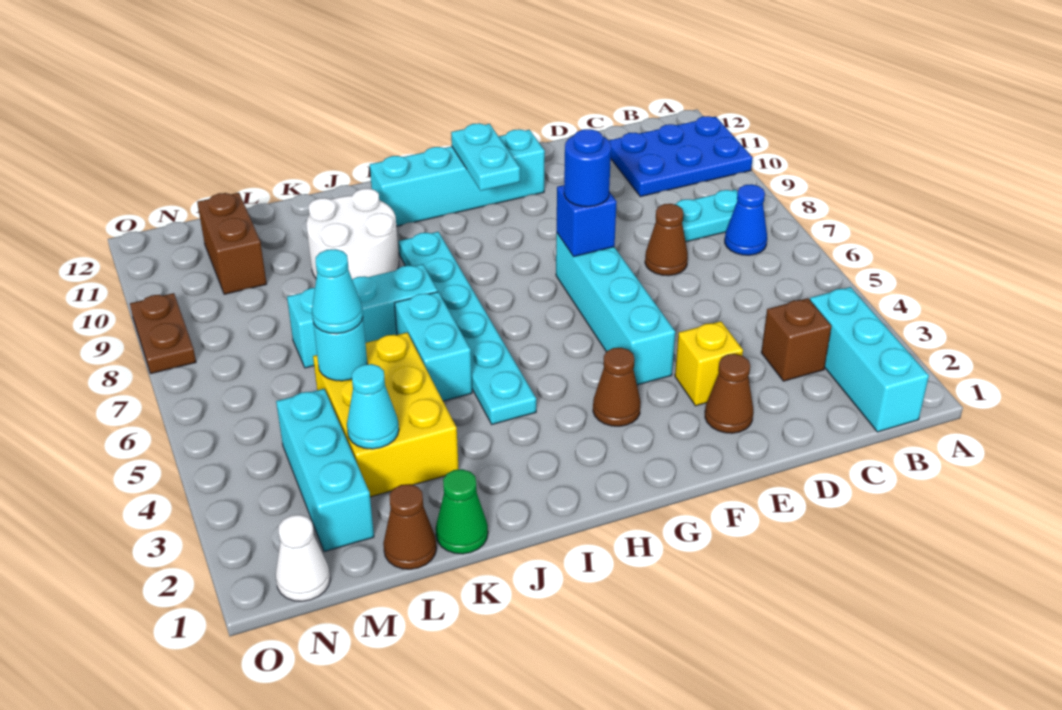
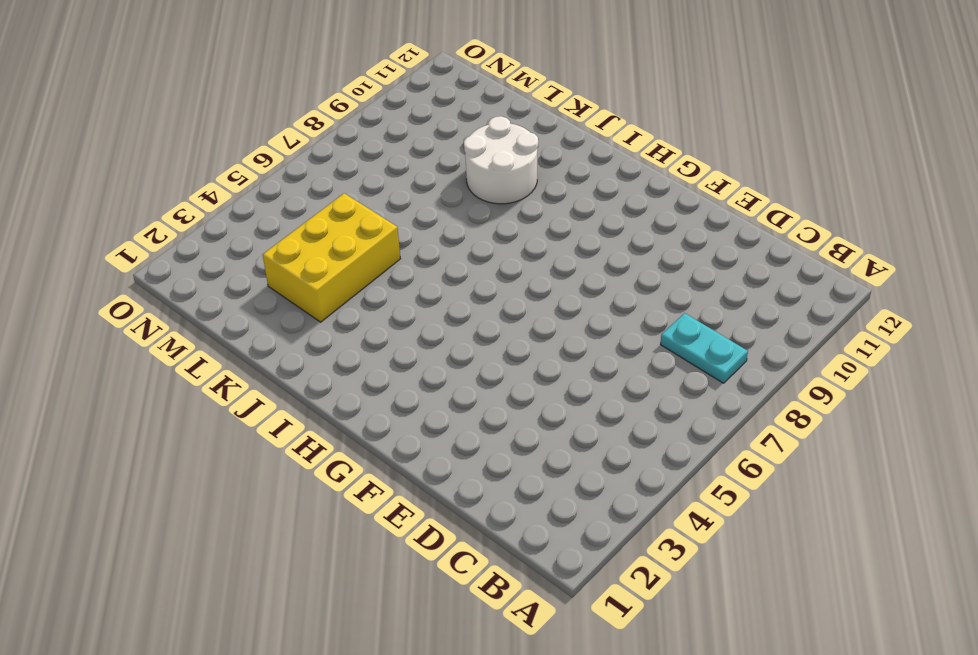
none -> blue plate A10:C11 level 1
none -> cyan brick B1:B3 level 1
none -> blue cone B7 level 1

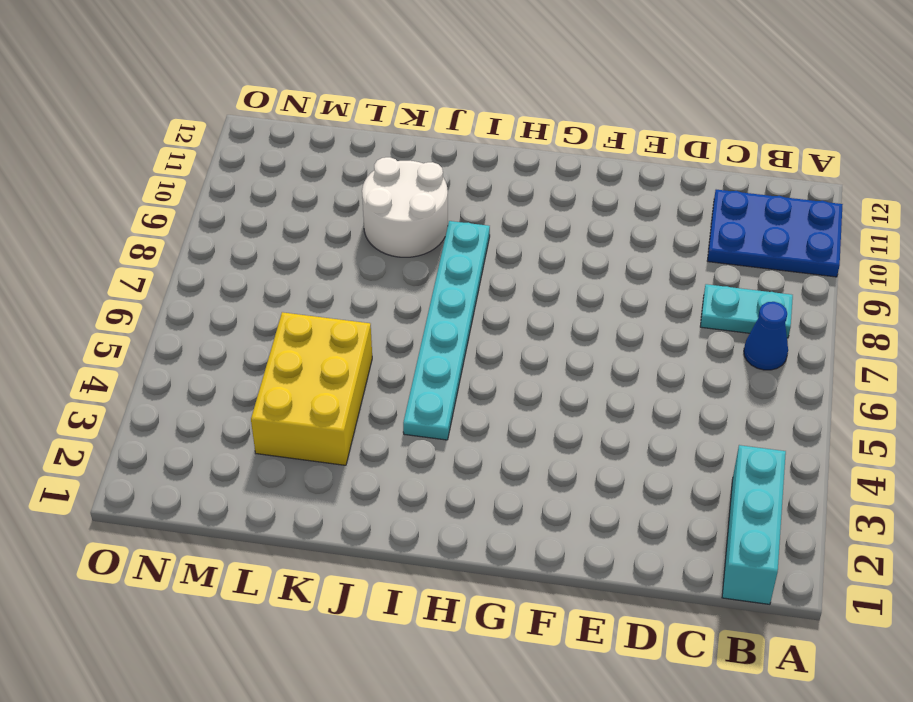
none -> brown brick C3 level 1
none -> brown cone D7 level 1
none -> brown cone E2 level 1

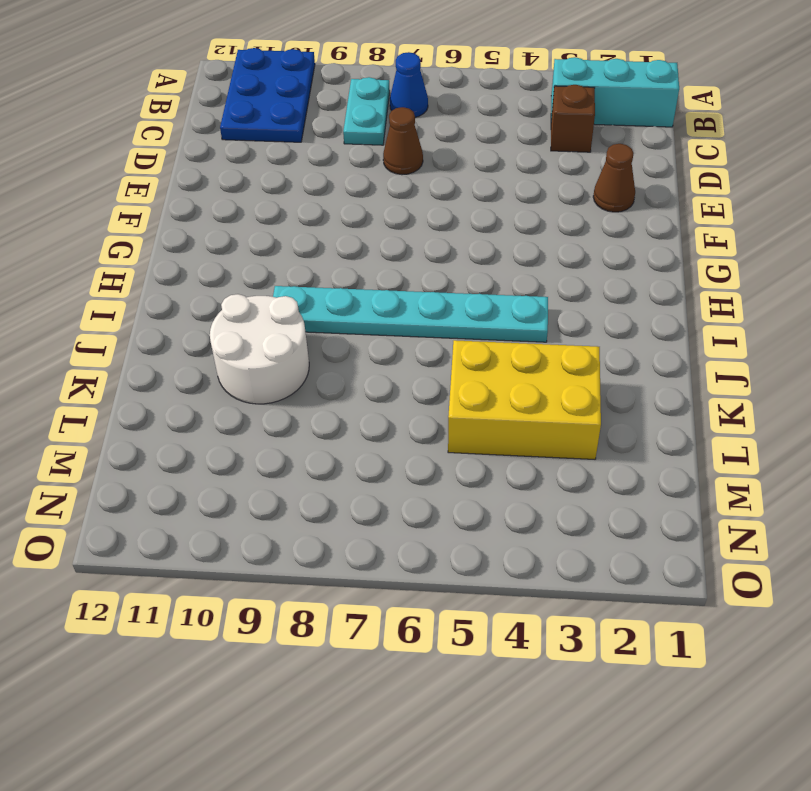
none -> yellow brick E3 level 1
none -> cyan brick F4:F7 level 1
none -> cyan brick F11:I11 level 1

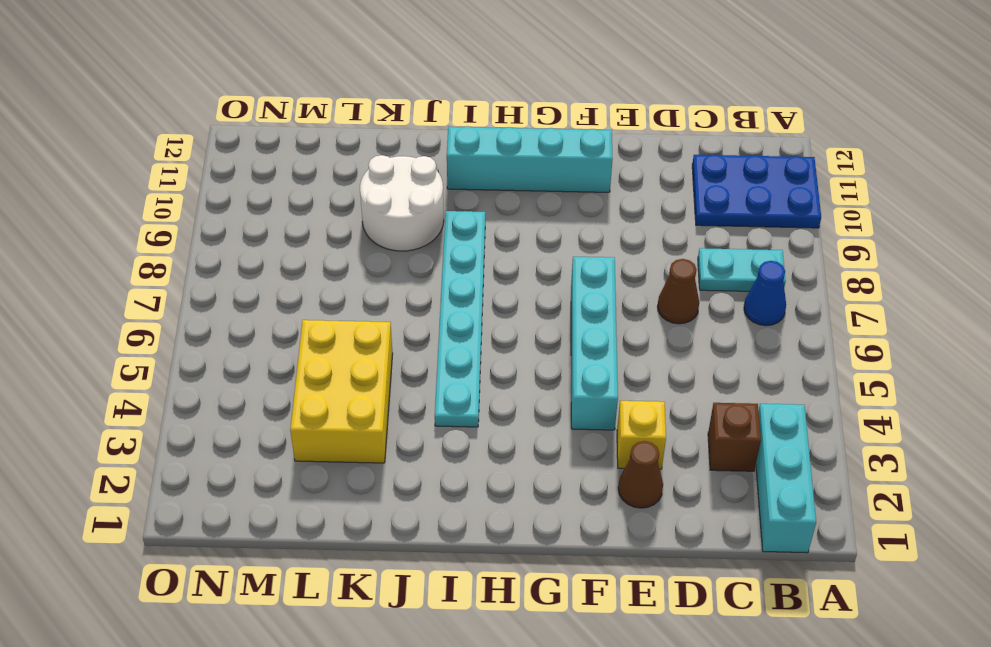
none -> brown cone G3 level 1
none -> cyan brick J5:J6 level 1
none -> cyan brick J7:L7 level 1

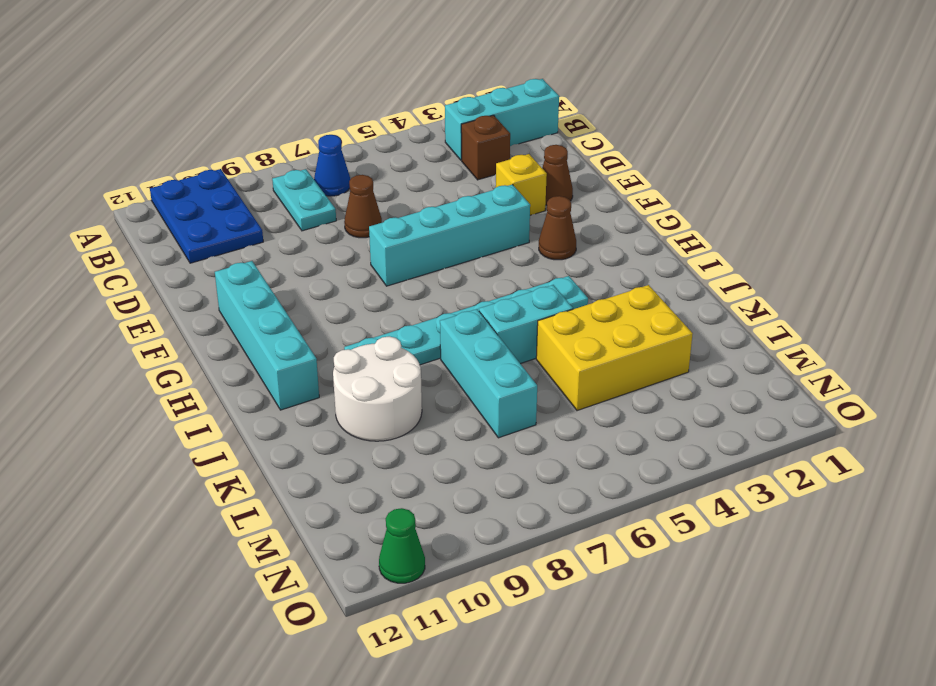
green cone O11 level 1 -> green cone K1 level 1
none -> brown cone L1 level 1
none -> cyan brick M2:M4 level 1
none -> brown brick M10:M11 level 1

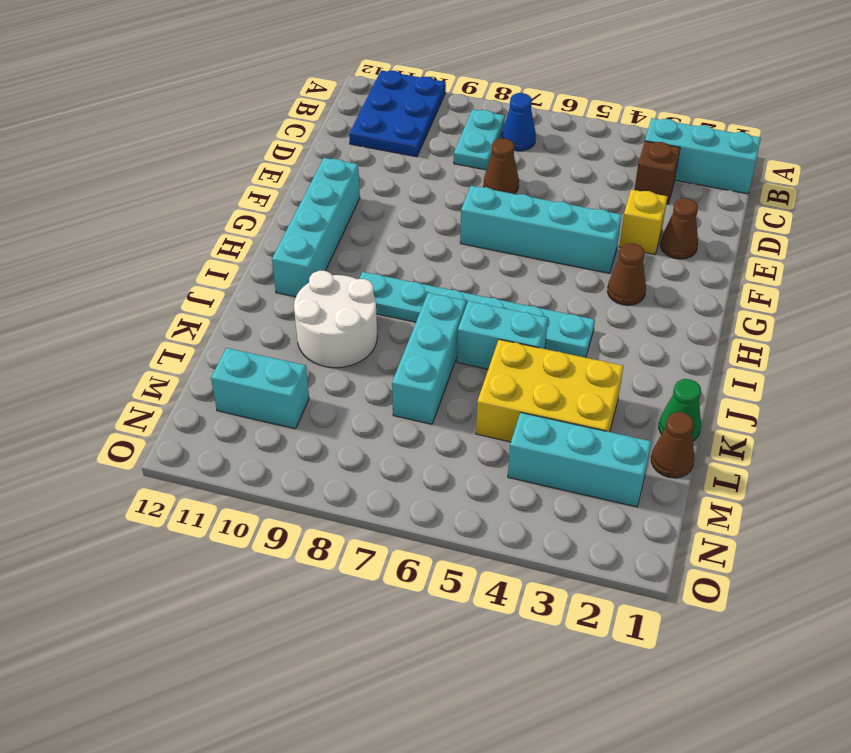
cyan brick M10:M11 level 1 -> brown brick M10:M11 level 1
none -> white cone N1 level 1
none -> brown plate O8:O9 level 1
none -> blue brick F7 level 2

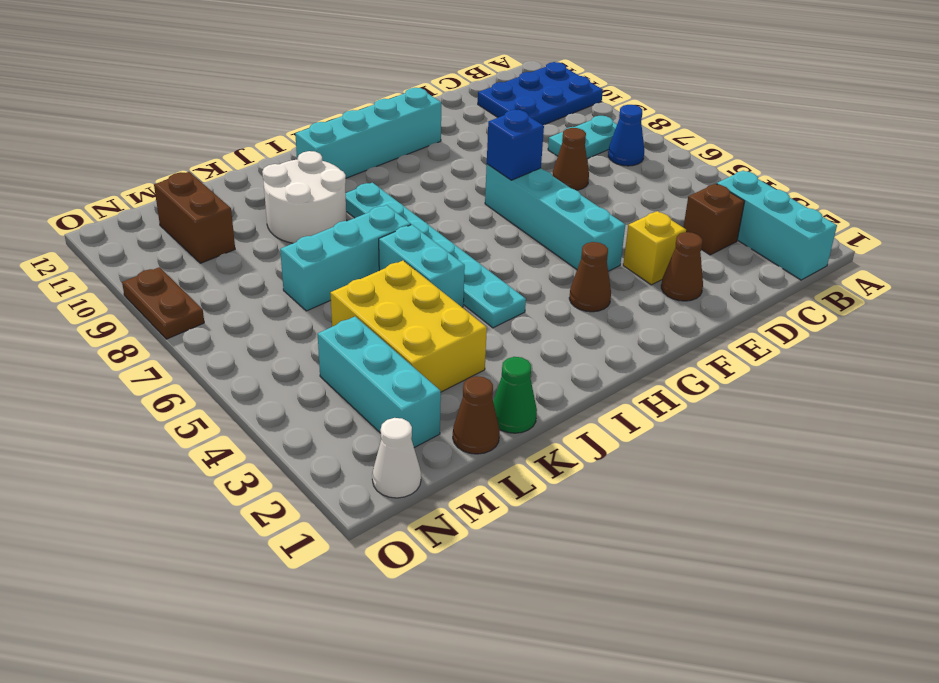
none -> cyan plate G10:G11 level 2
none -> cyan cone L3 level 2
none -> cyan round brick L5 level 2

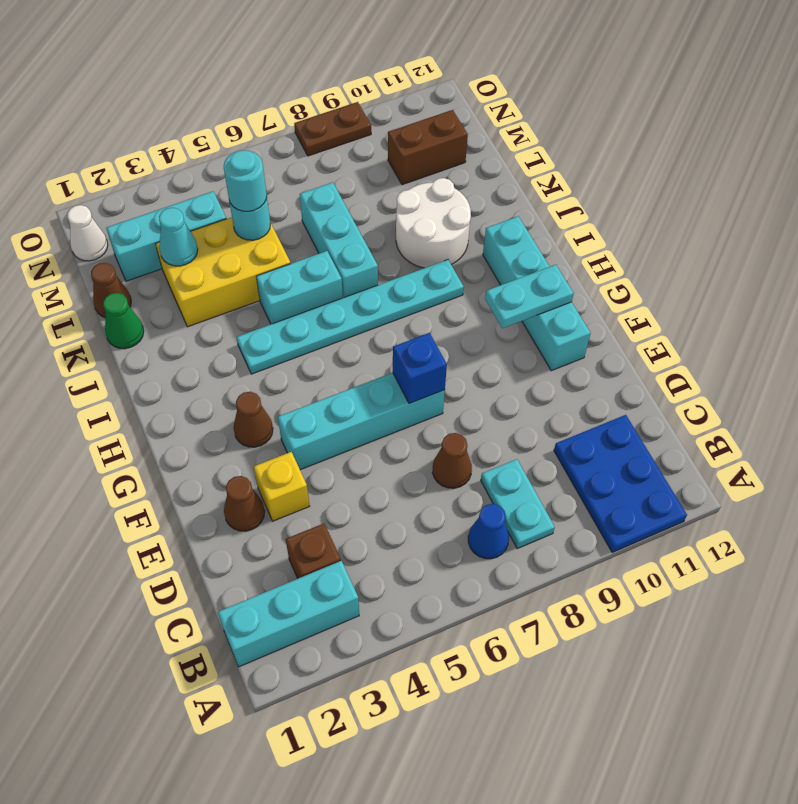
cyan round brick L5 level 3 -> cyan cone L5 level 3
none -> blue round brick F7 level 3

